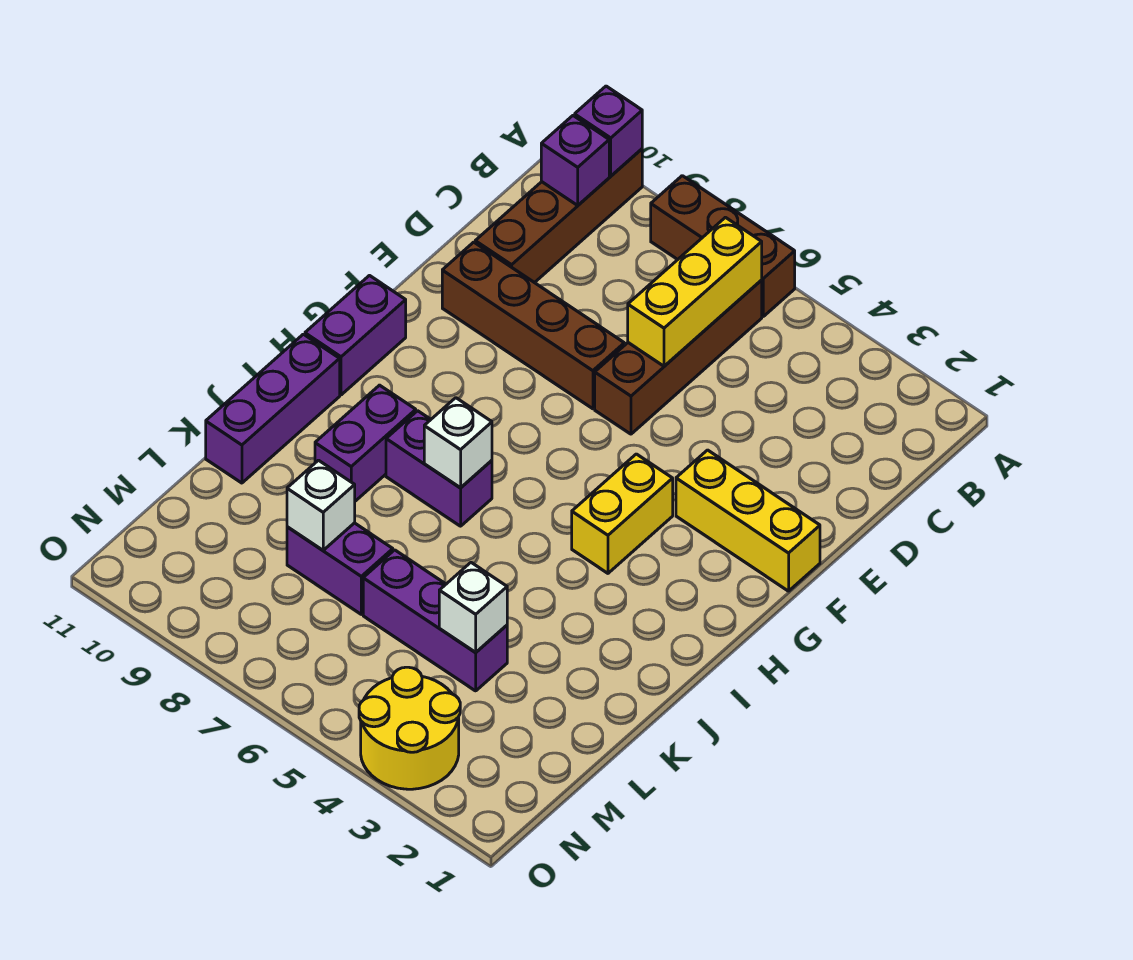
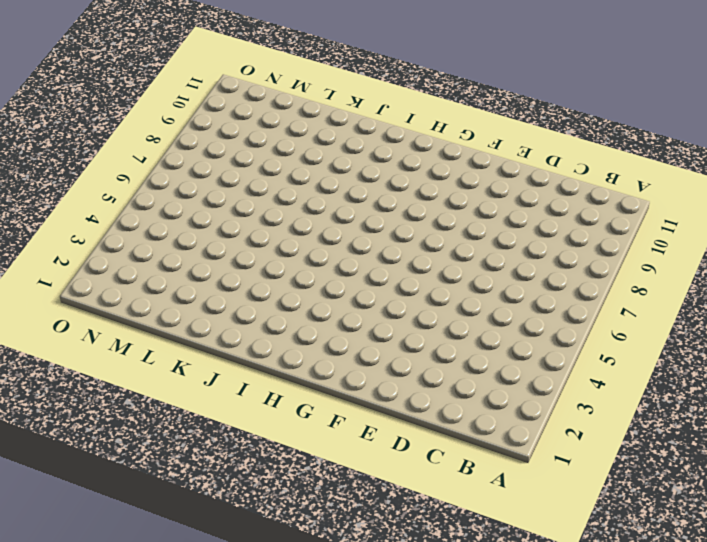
none -> brown brick A6:A8 level 1
none -> brown brick A10:D10 level 1
none -> brown brick B6:E6 level 1

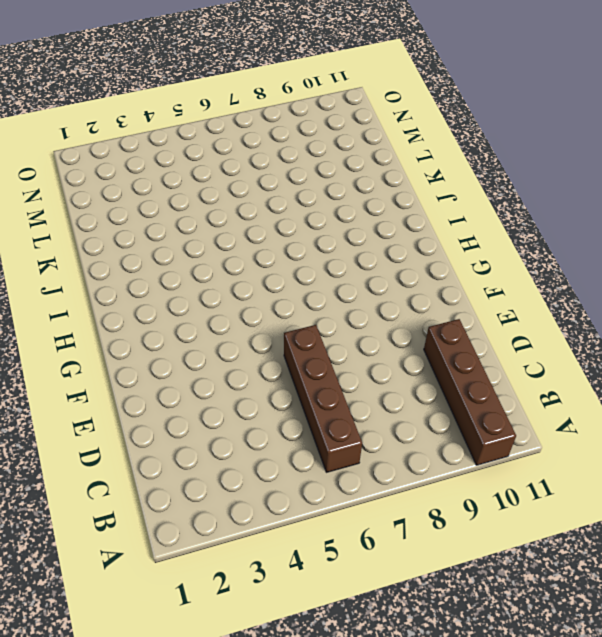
none -> brown brick A6:A8 level 1
none -> brown brick E7:E10 level 1
none -> yellow brick F1:F3 level 1

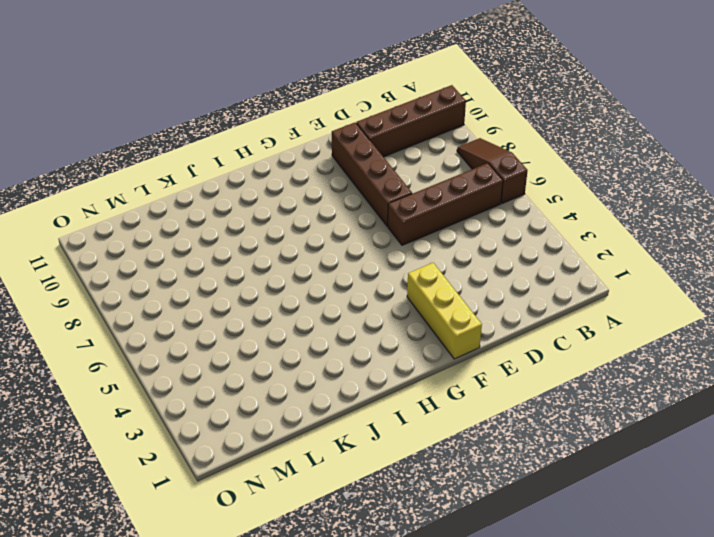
brown slope A6:A8 level 1 top 6 -> brown brick A6:A8 level 1
none -> yellow brick G4:H4 level 1
none -> purple brick G11:H11 level 1
none -> purple brick I7:I8 level 1

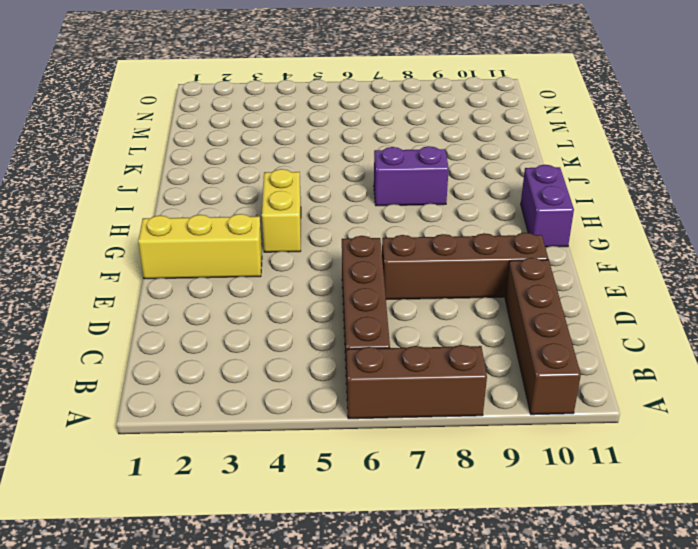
none -> purple brick I9:J9 level 1
none -> purple brick I11:K11 level 1
none -> purple brick L4:L6 level 1

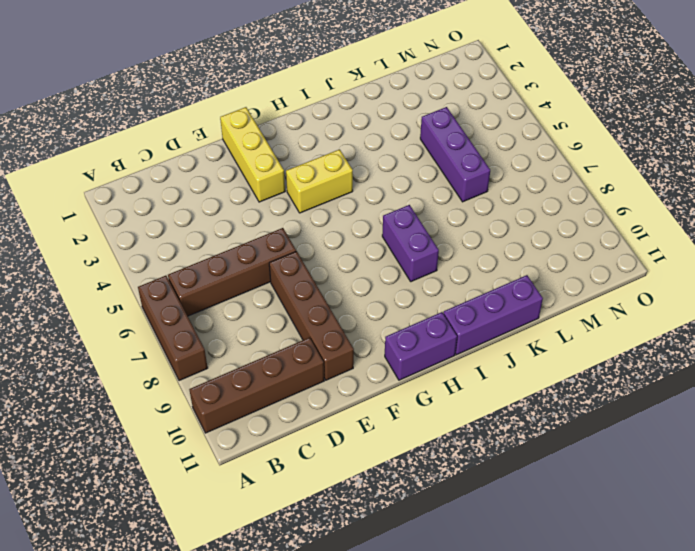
none -> purple brick I9:J9 level 1
none -> purple brick L7:L8 level 1
none -> yellow round brick N3:O4 level 1

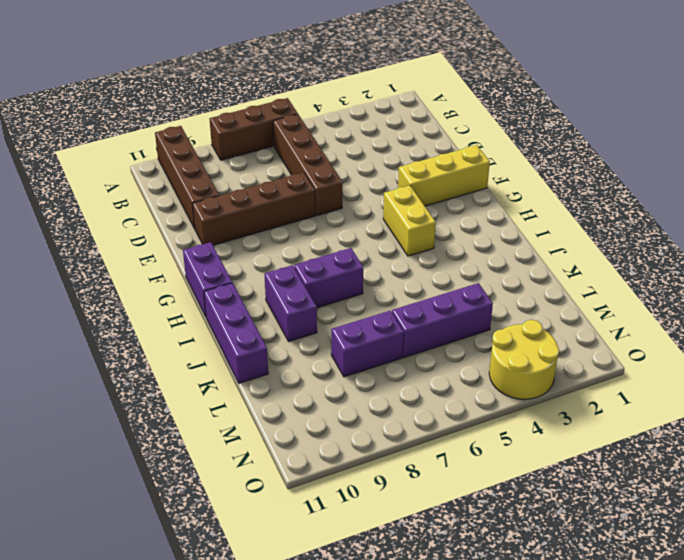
none -> purple brick A10 level 2
none -> yellow brick B6:D6 level 2
none -> purple brick B10 level 2

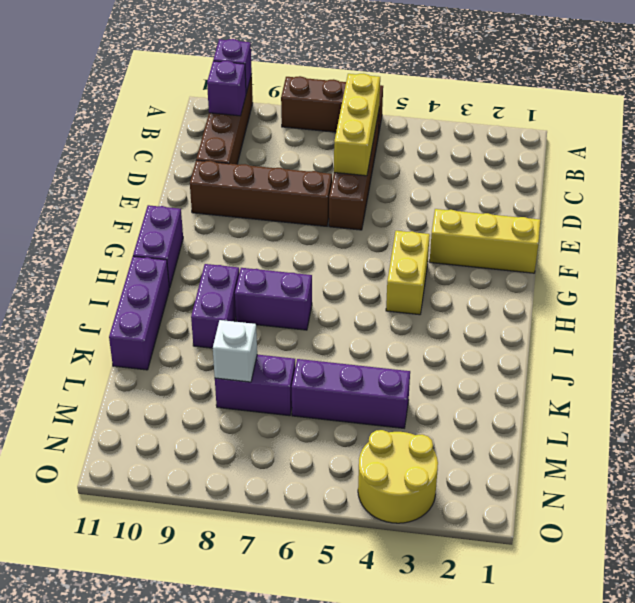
none -> white brick I7 level 2
none -> white brick L4 level 2

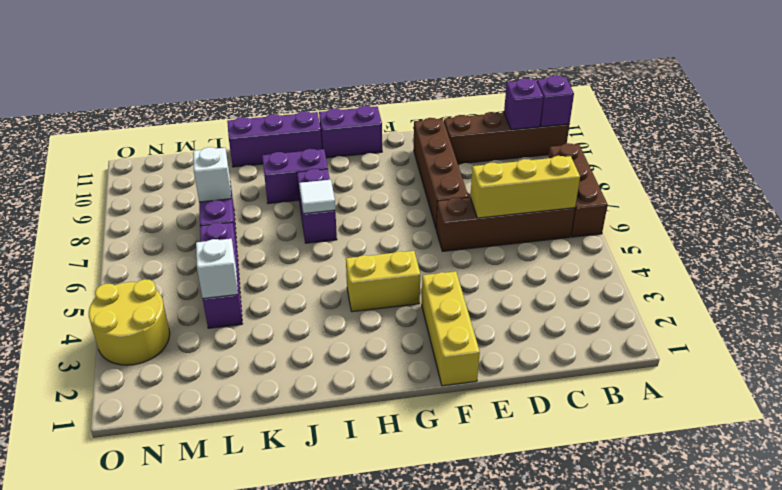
white tile I7 level 2 -> white brick I7 level 2

